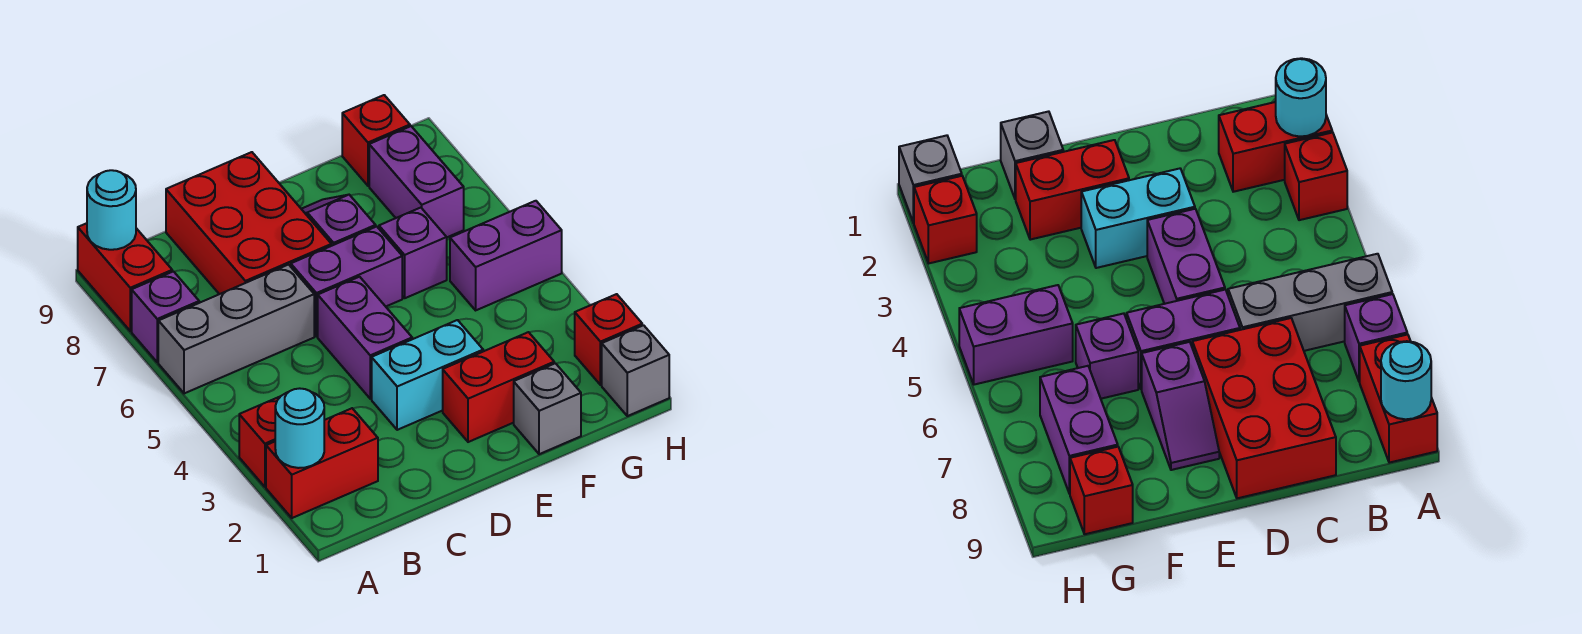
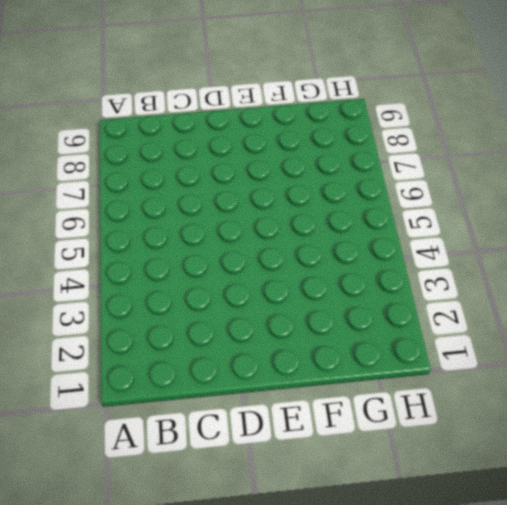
none -> red brick A2:B2 level 1
none -> red brick A3 level 1
none -> grey brick A6:C6 level 1

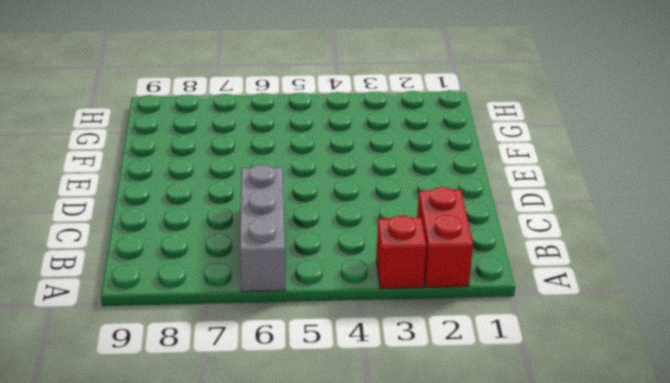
none -> purple brick A7 level 1
none -> red brick A8:A9 level 1
none -> red brick C7:D9 level 1

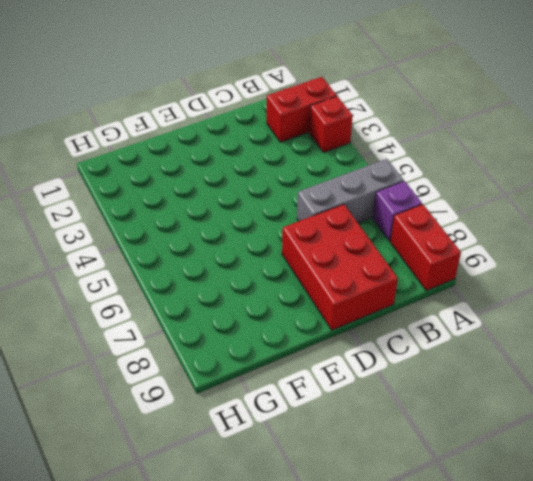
none -> cyan brick D3:E3 level 1
none -> purple brick D4:D5 level 1
none -> purple brick D6:E6 level 1

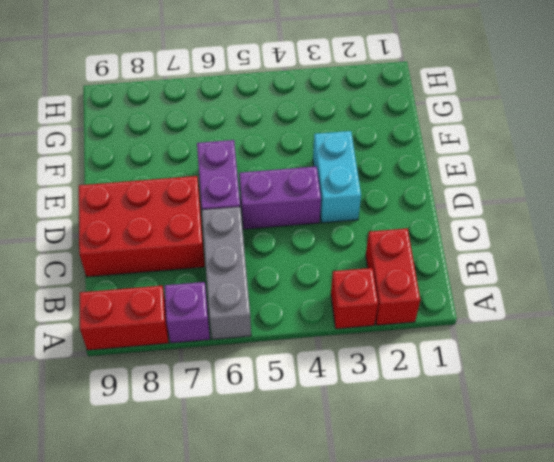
none -> red brick E2:F2 level 1
none -> purple slope E7:E8 level 1 top 7
none -> grey brick F1 level 1

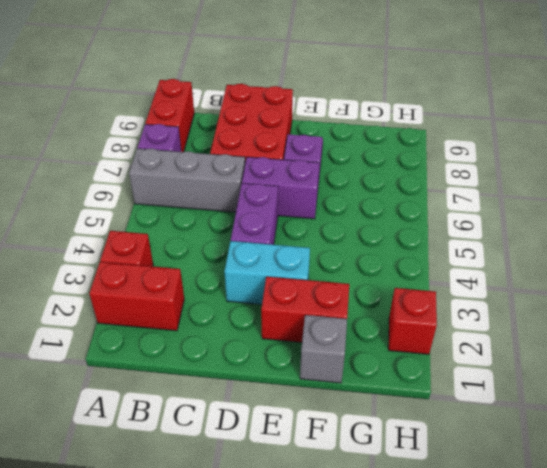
none -> purple brick F6 level 1
none -> purple brick G5:H5 level 1
none -> purple brick G7:G8 level 1

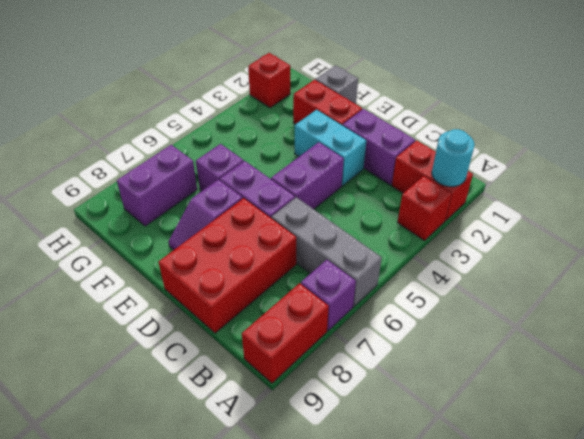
purple brick C2:D2 level 1 -> purple brick G5:H5 level 1
none -> red brick G9 level 1
none -> grey brick H1 level 1
none -> cyan round brick A9 level 2

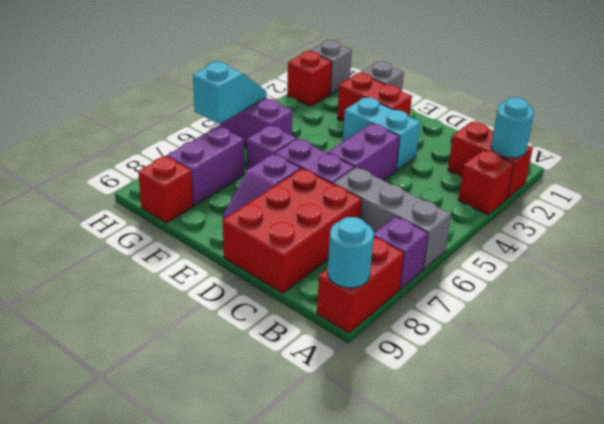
cyan slope H5:H6 level 2 top 6 -> none

